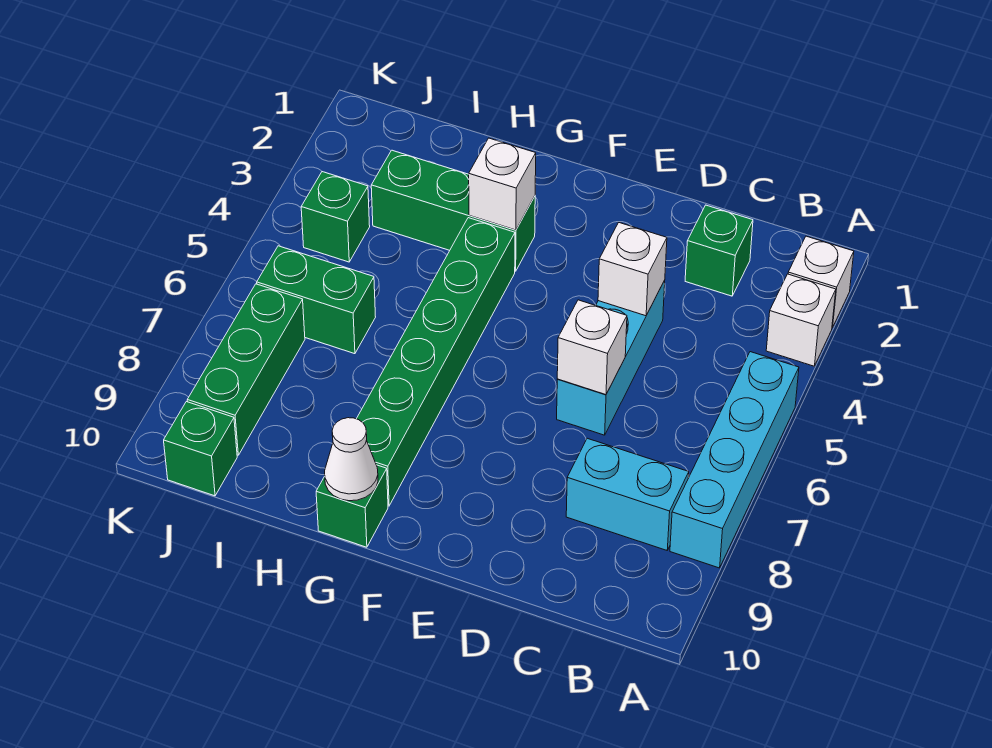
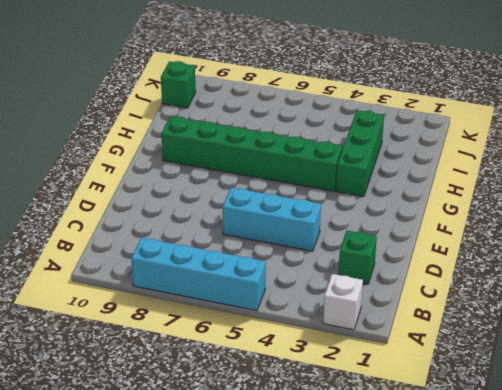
none -> white brick A3 level 1
none -> cyan brick B8:C8 level 1
none -> green brick G10 level 1

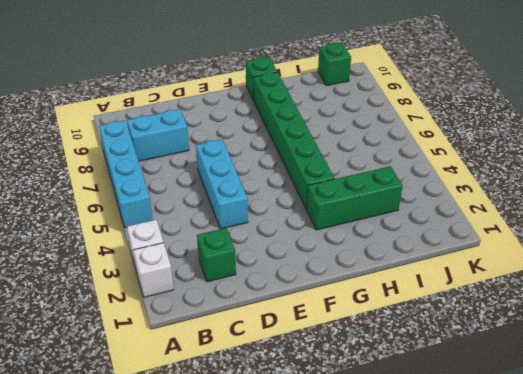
none -> green brick I6:J6 level 1
none -> green brick J4 level 1
none -> green brick J7:J9 level 1

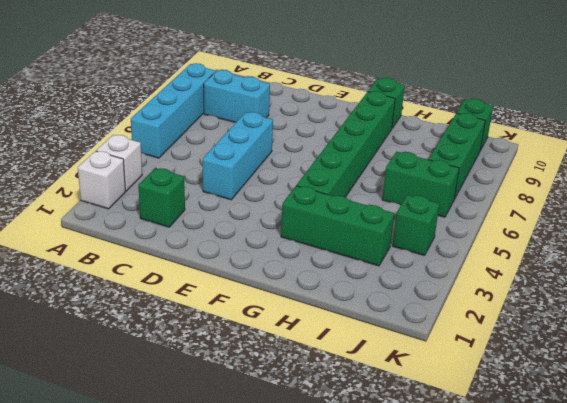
none -> white brick D4 level 2
none -> white brick D6 level 2
none -> white brick G3 level 2

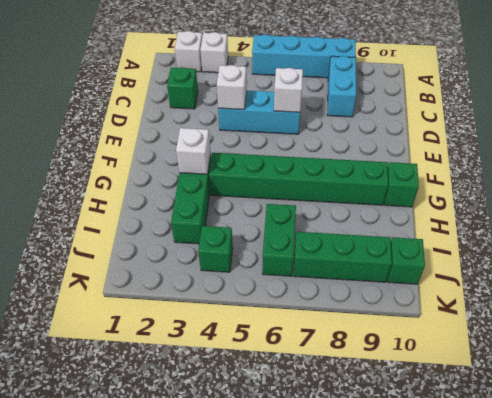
none -> white cone G10 level 2

